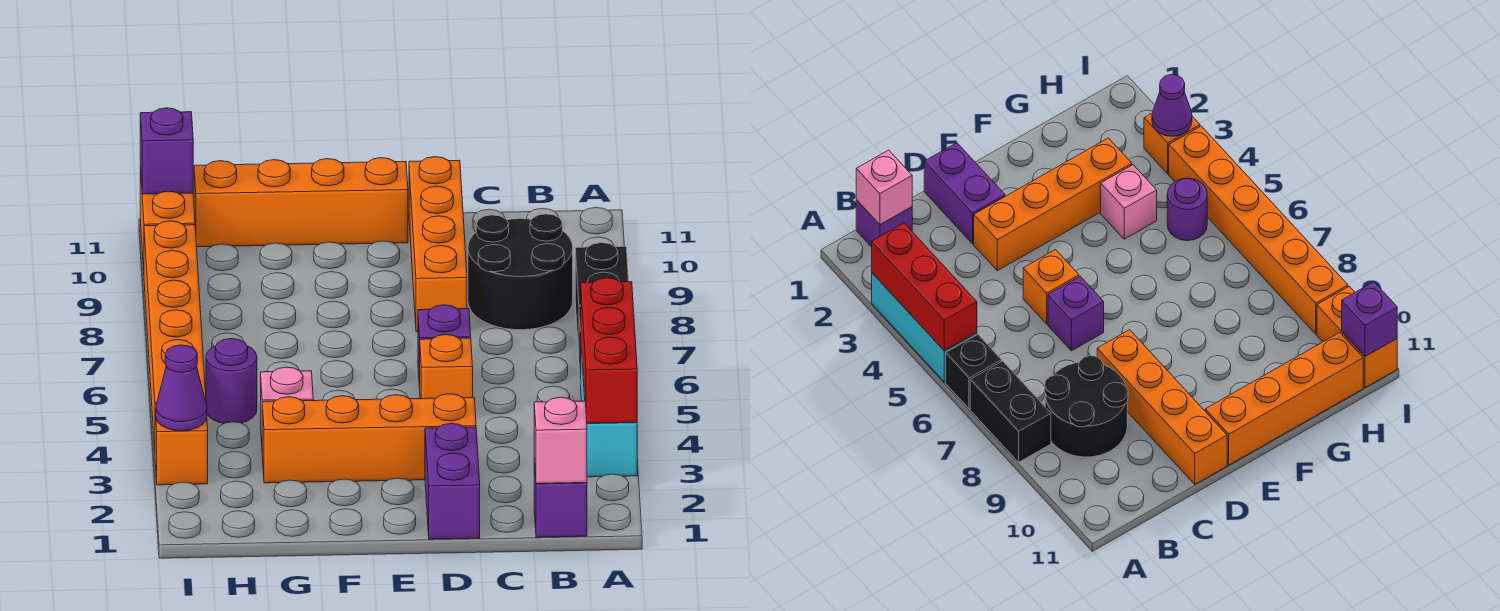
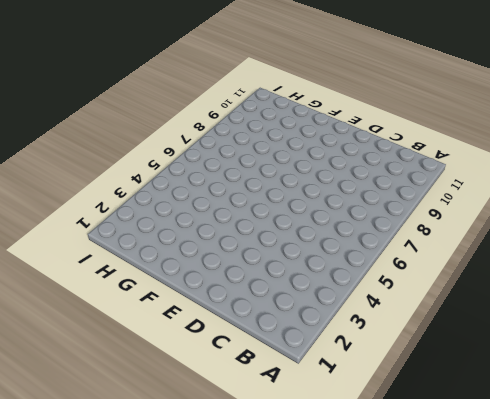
none -> cyan brick A3:A5 level 1
none -> black brick A6 level 1
none -> black brick A7:A8 level 1

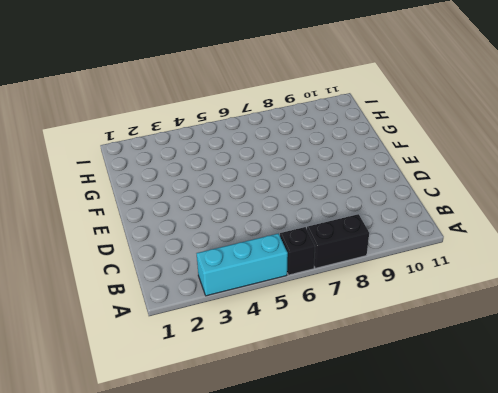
none -> purple brick B1 level 1
none -> black round brick B8:C9 level 1
none -> purple brick D1:D2 level 1

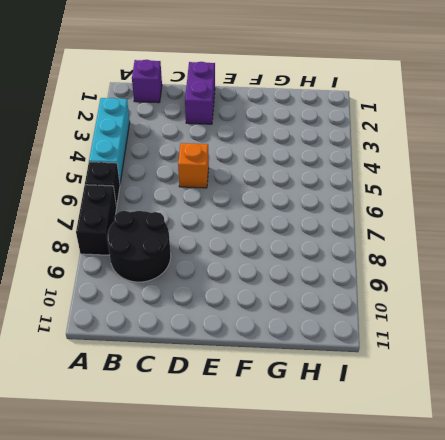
none -> orange brick D3:G3 level 1
none -> purple brick D6 level 1
none -> orange brick D8:D11 level 1

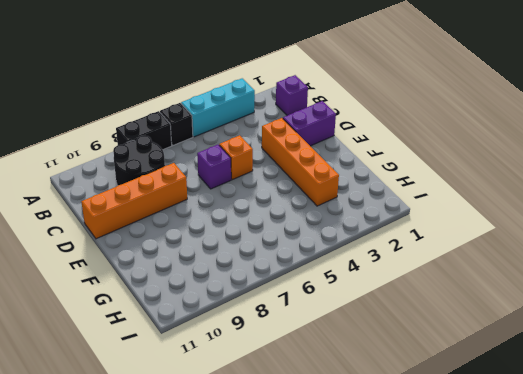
none -> orange brick E11:H11 level 1
none -> pink brick G4 level 1
none -> purple round brick H5 level 1

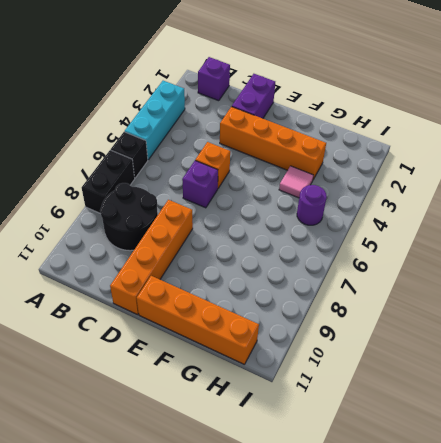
pink tile G4 level 1 -> pink brick G4 level 1
none -> orange brick I3 level 1
none -> orange brick I4:I9 level 1
none -> orange brick I10:I11 level 1

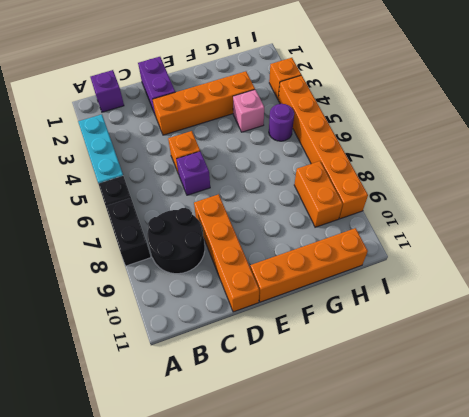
orange brick H8:H9 level 1 -> orange brick I10:I11 level 1
none -> red brick A3:A5 level 2
none -> pink brick B1 level 2
none -> purple cone I3 level 2

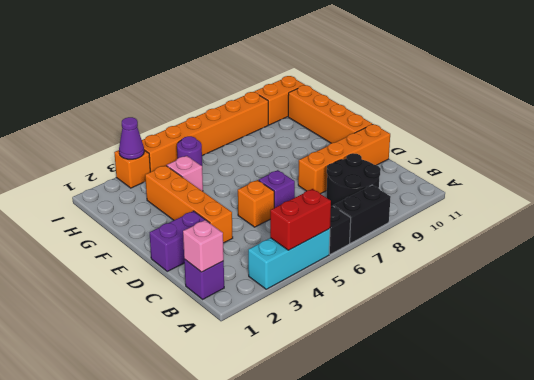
red brick A4:A5 level 2 -> red brick A3:A5 level 2
none -> purple brick I11 level 2

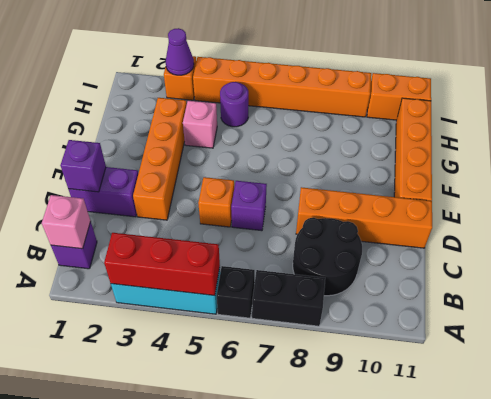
purple brick D1 level 2 -> purple brick I11 level 2

